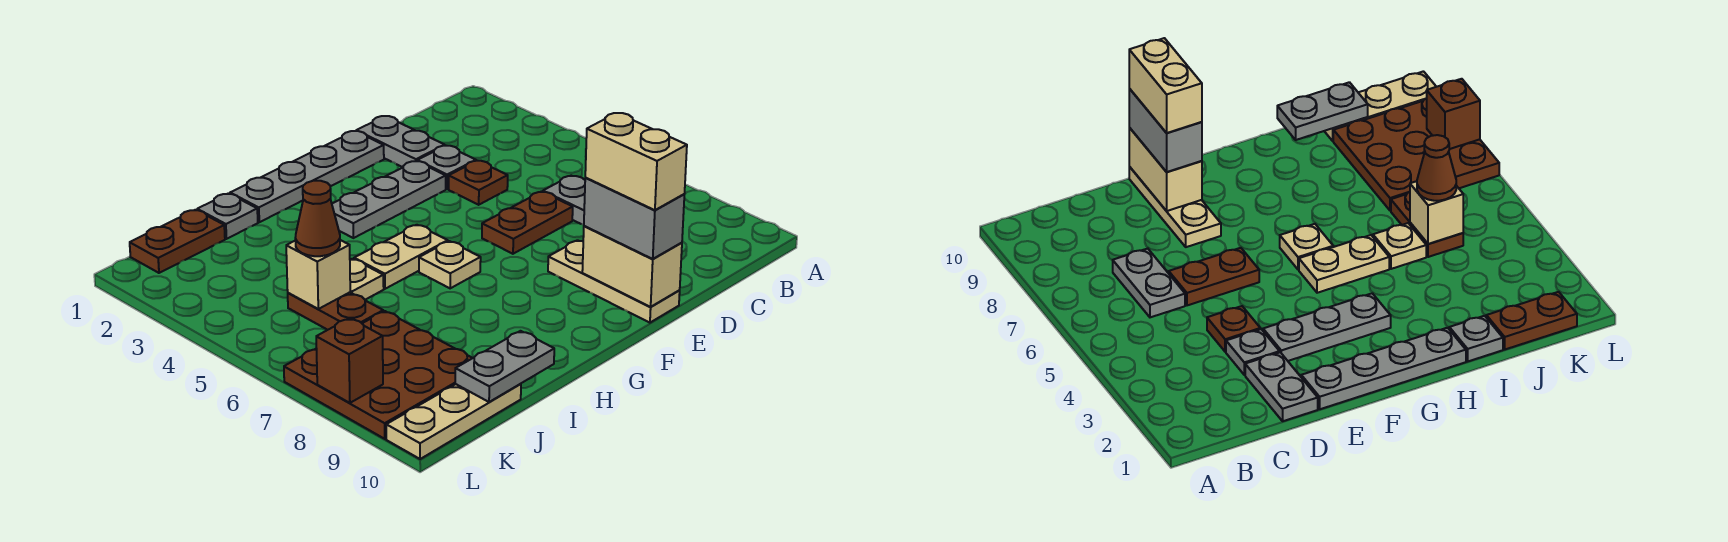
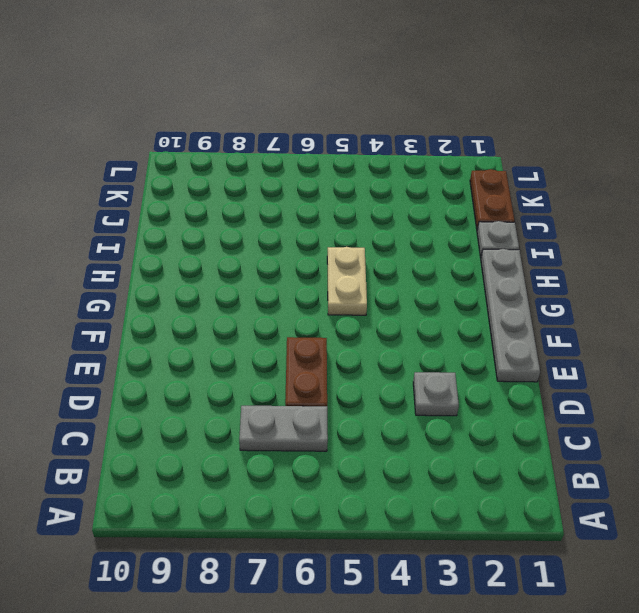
none -> grey plate D1:D2 level 1
none -> brown plate D4 level 1
none -> grey plate E3:G3 level 1

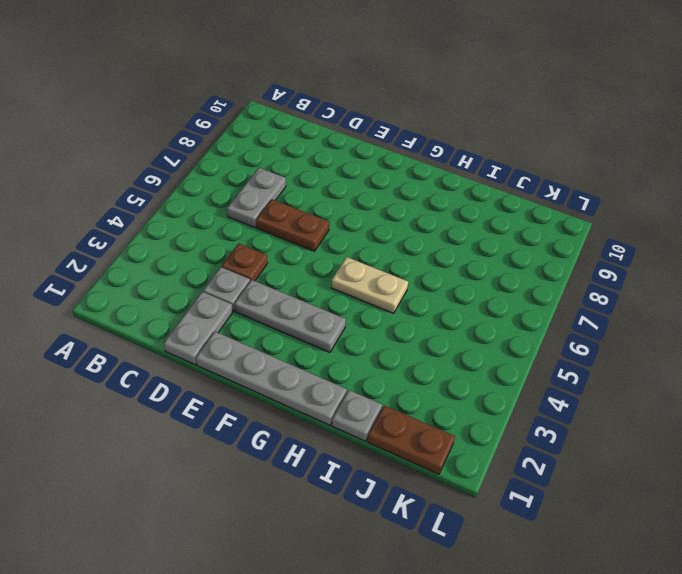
none -> tan plate E8:E10 level 1
none -> tan plate G6 level 1
none -> tan plate I5 level 1

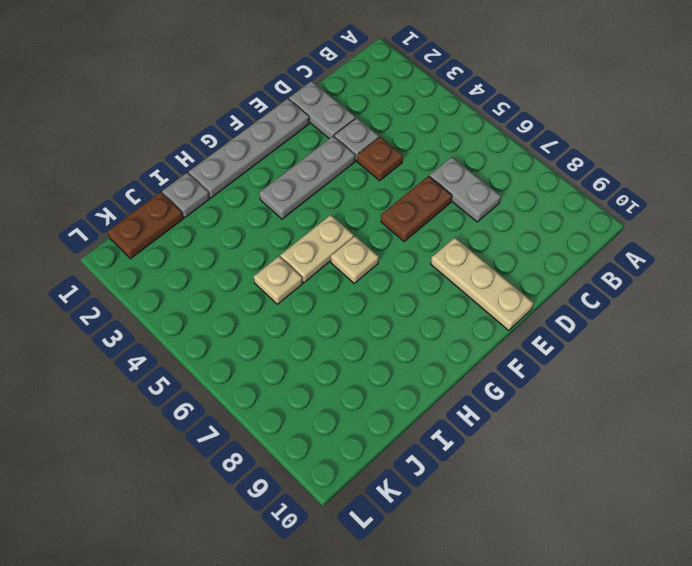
none -> brown plate J5:J6 level 1
none -> brown plate J7:L9 level 1
none -> tan plate J10:L10 level 1

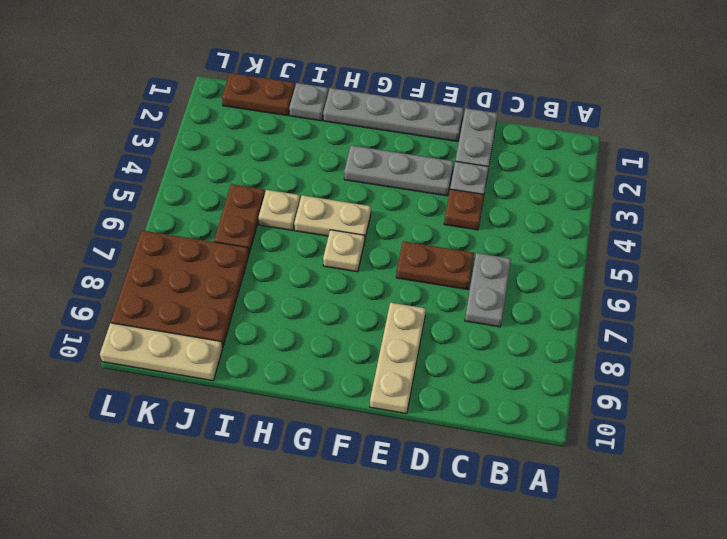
none -> tan brick E9:E10 level 2
none -> grey plate I10:J10 level 2
none -> tan brick J5 level 2

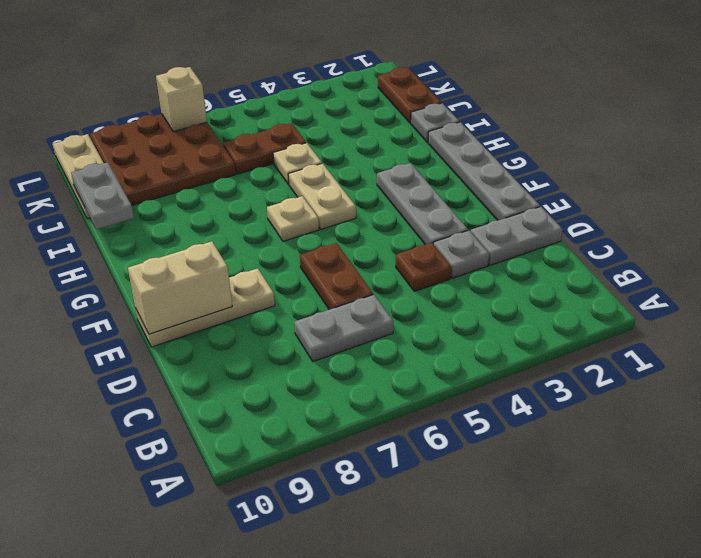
tan brick L7 level 2 -> tan brick J5 level 2
none -> brown brick L8 level 2
none -> grey brick E9:E10 level 3
none -> brown cone J5 level 3

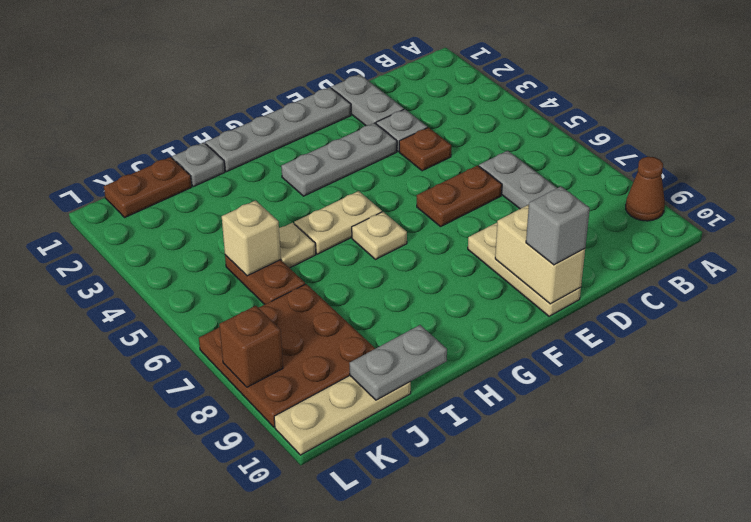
brown cone A9 level 1 -> brown cone J5 level 3
grey brick E10 level 3 -> grey brick E9:E10 level 3
none -> tan brick E9:E10 level 4

